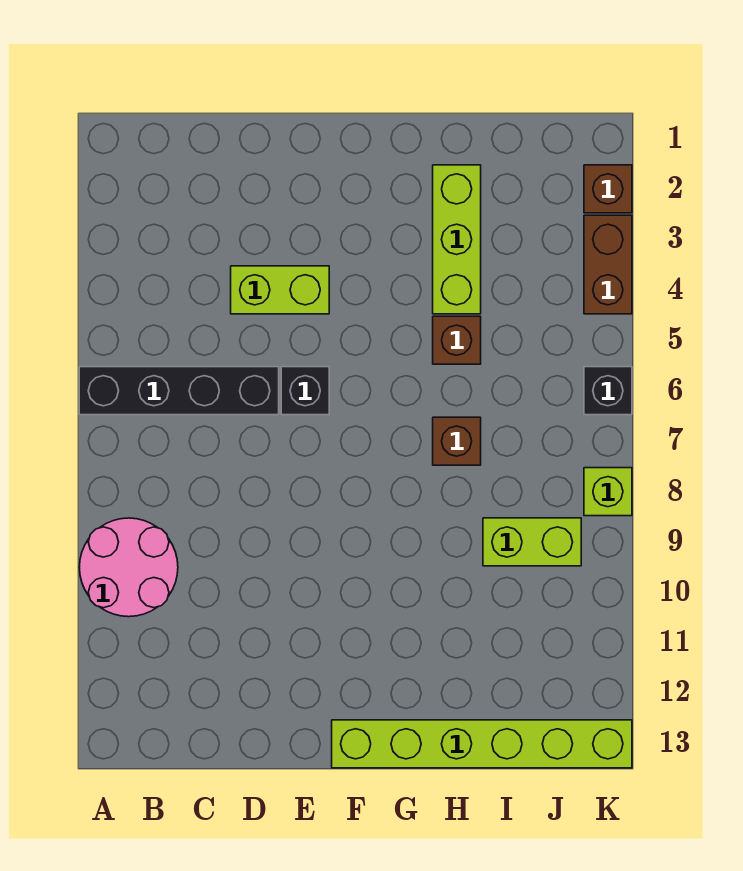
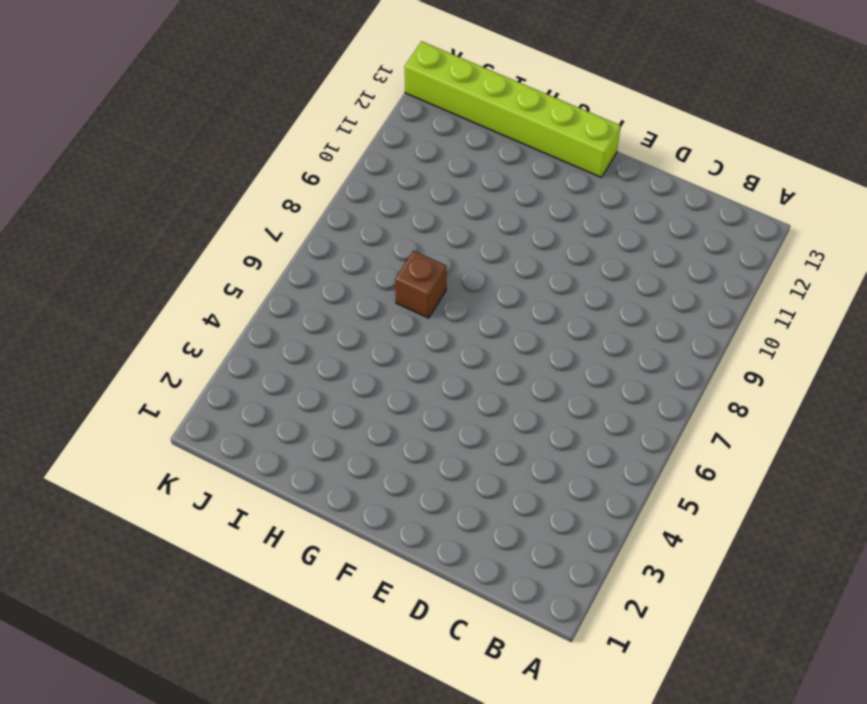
none -> black brick A6:D6 level 1
none -> pink round brick A9:B10 level 1
none -> lime brick D4:E4 level 1

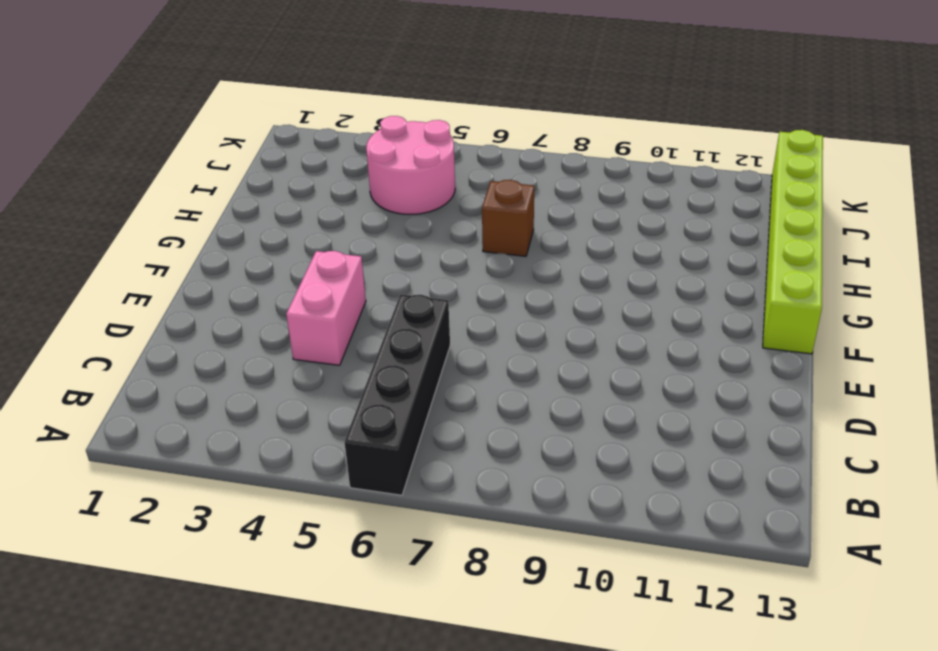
pink brick D4:E4 level 1 -> lime brick D4:E4 level 1
pink round brick I4:J5 level 1 -> pink round brick A9:B10 level 1
none -> black brick E6 level 1
none -> lime brick H2:H4 level 1
none -> brown brick H5 level 1

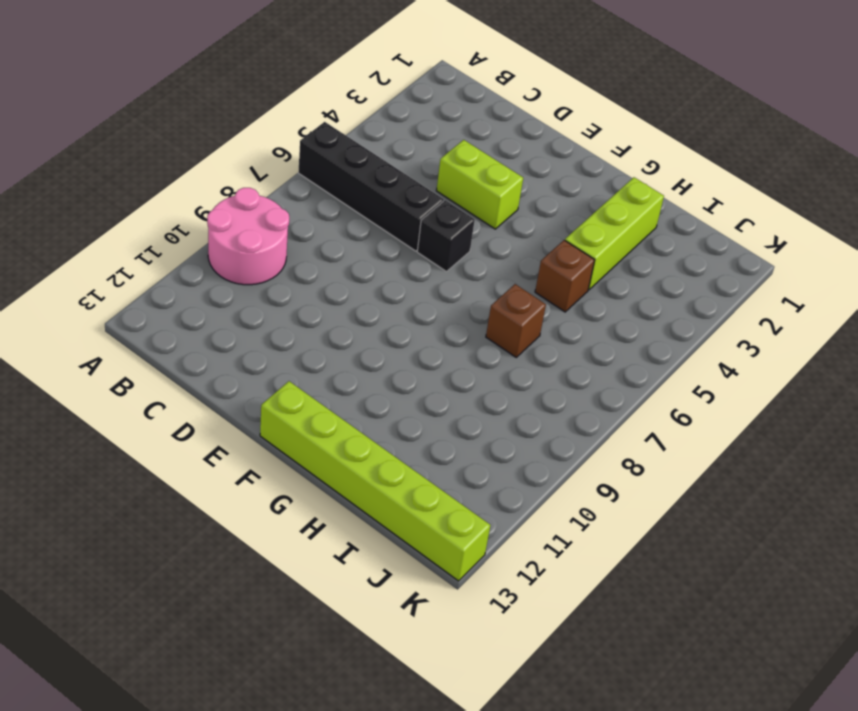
none -> lime brick I9:J9 level 1
none -> brown brick K2 level 1
none -> brown brick K3:K4 level 1

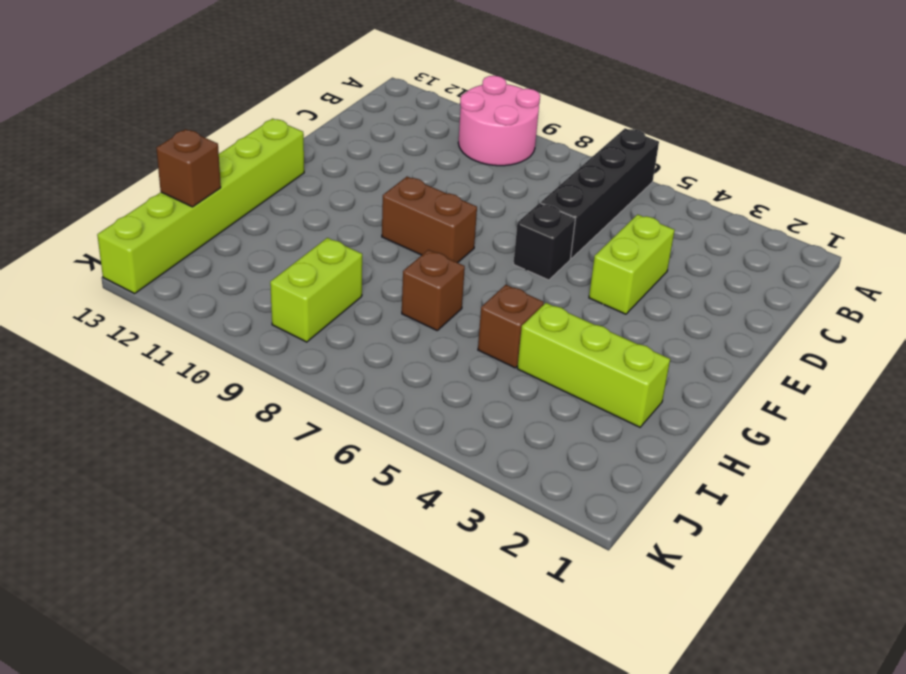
brown brick F8:F9 level 1 -> brown brick K3:K4 level 1
brown brick I13 level 2 -> brown brick K2 level 1
none -> black brick K6 level 1
none -> lime brick K8 level 1

